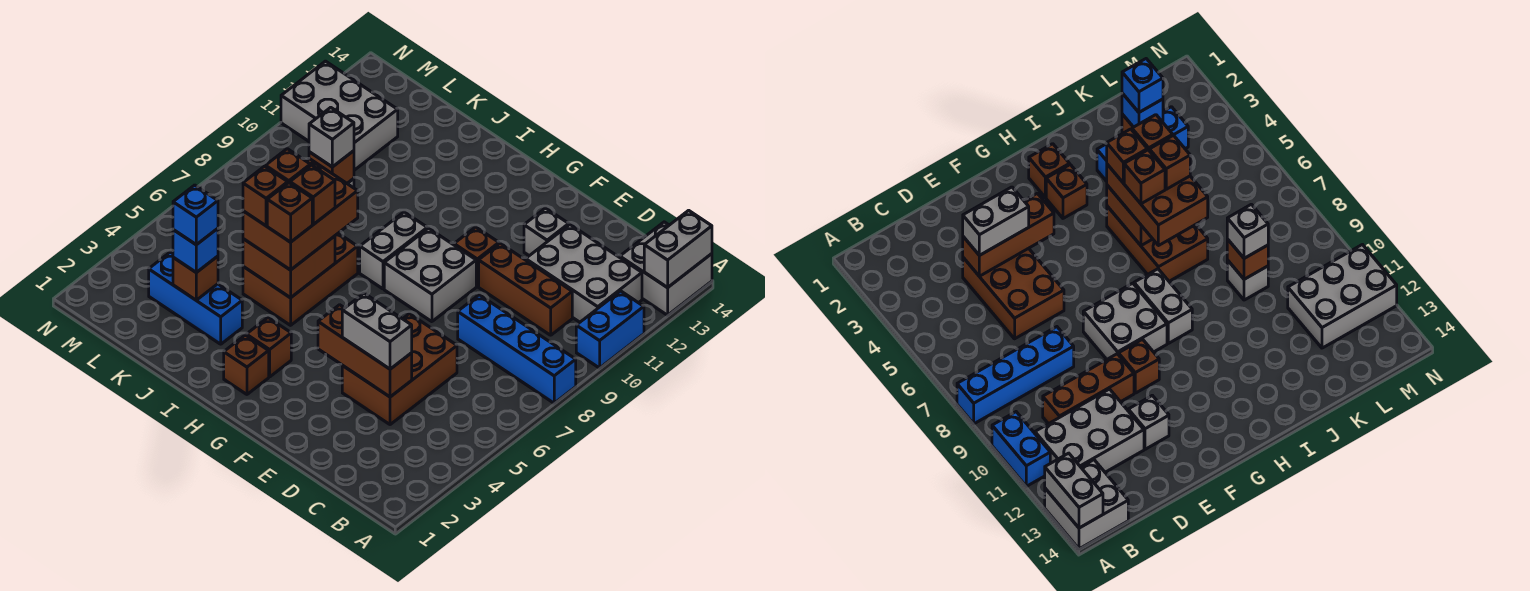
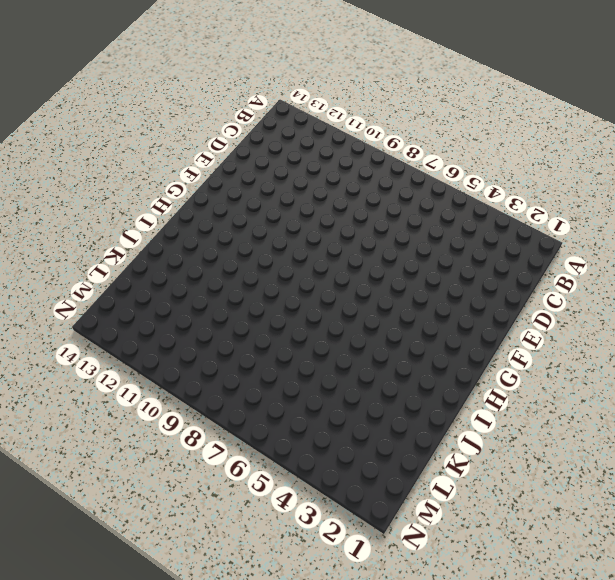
none -> blue brick A8:D8 level 1
none -> blue brick A10:A11 level 1
none -> grey brick A13:B14 level 1
none -> grey brick B11:D12 level 1

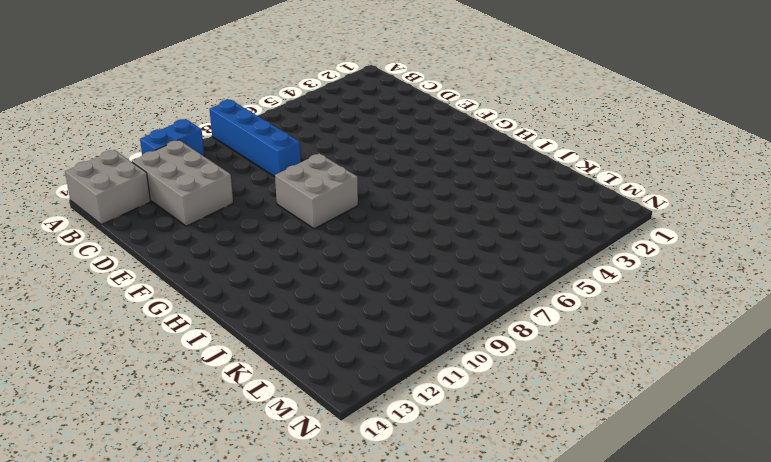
none -> brown brick C10:E10 level 1
none -> brown brick D4:E6 level 1
none -> grey brick E12 level 1
none -> brown brick F10 level 1

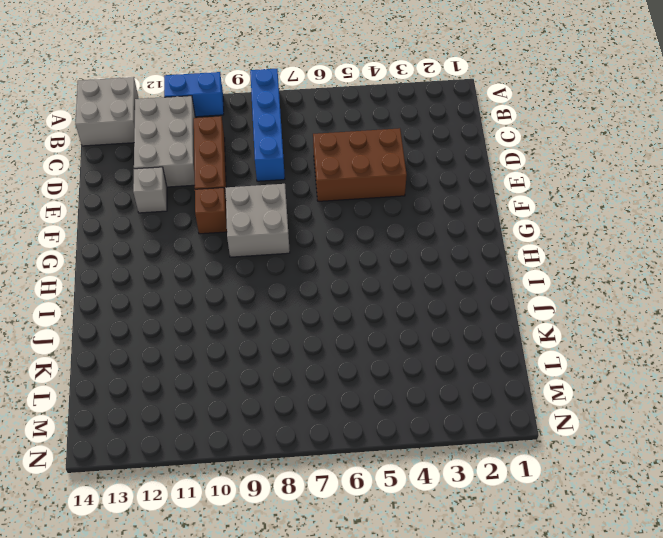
none -> brown brick H2 level 1
none -> brown brick H3 level 1
none -> grey brick H8:H9 level 1
none -> brown brick I5:J7 level 1

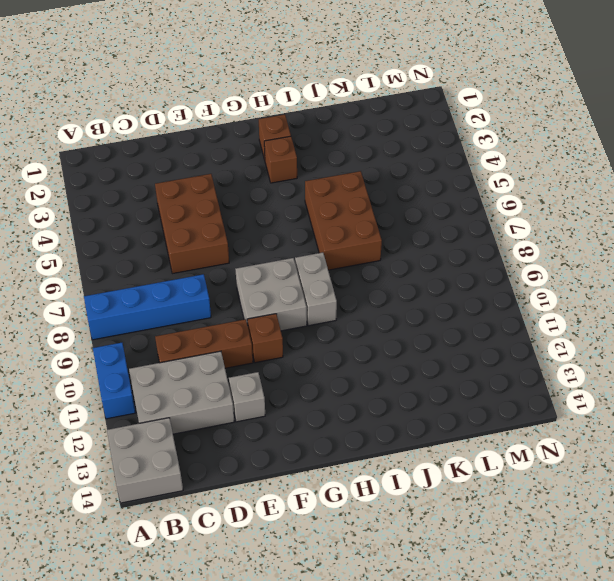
none -> blue brick J3:L3 level 1
none -> grey brick K9 level 1
none -> grey brick L11:N12 level 1
none -> grey brick A13:A14 level 2

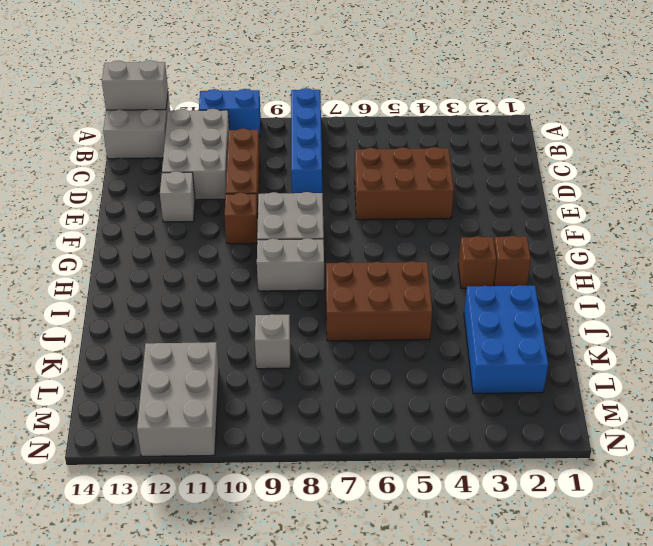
blue brick J2:L3 level 1 -> blue brick J3:L3 level 1
none -> brown brick D4:F4 level 2
none -> brown brick I5:J6 level 2
none -> brown brick K3 level 2
none -> brown brick K9 level 2

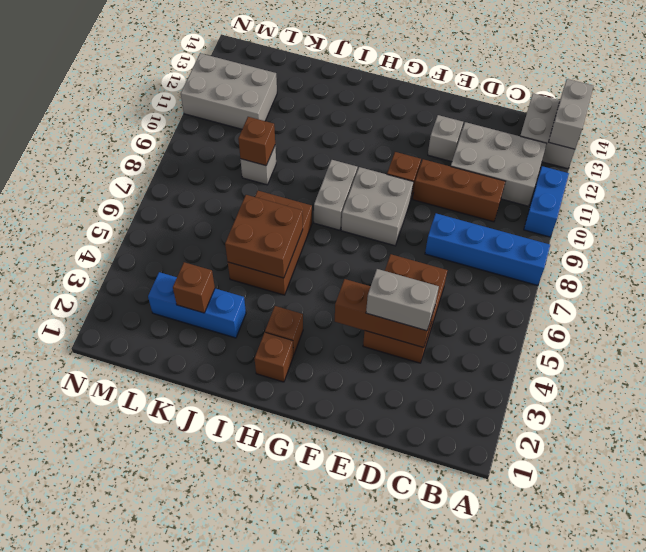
none -> brown brick I5:J7 level 3
none -> blue brick K3 level 3
none -> grey brick K9 level 3
none -> brown brick I5 level 4

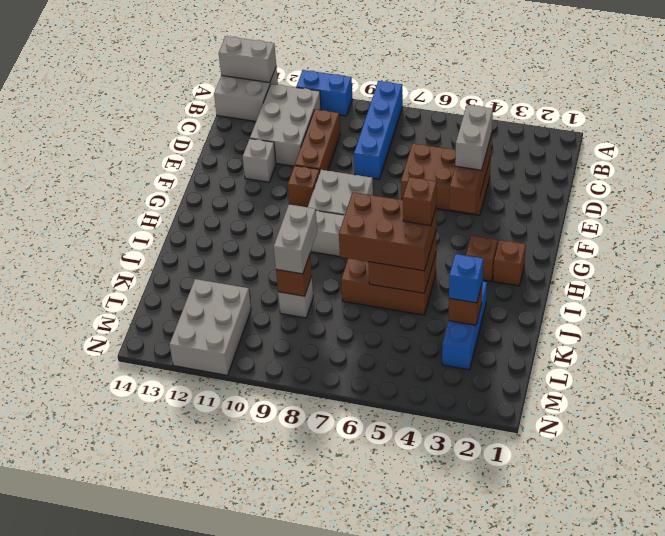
grey brick J9:K9 level 3 -> grey brick K9 level 3
none -> brown brick I6 level 4
none -> brown brick J5 level 4
none -> brown brick J6 level 4
none -> blue brick K3 level 4

